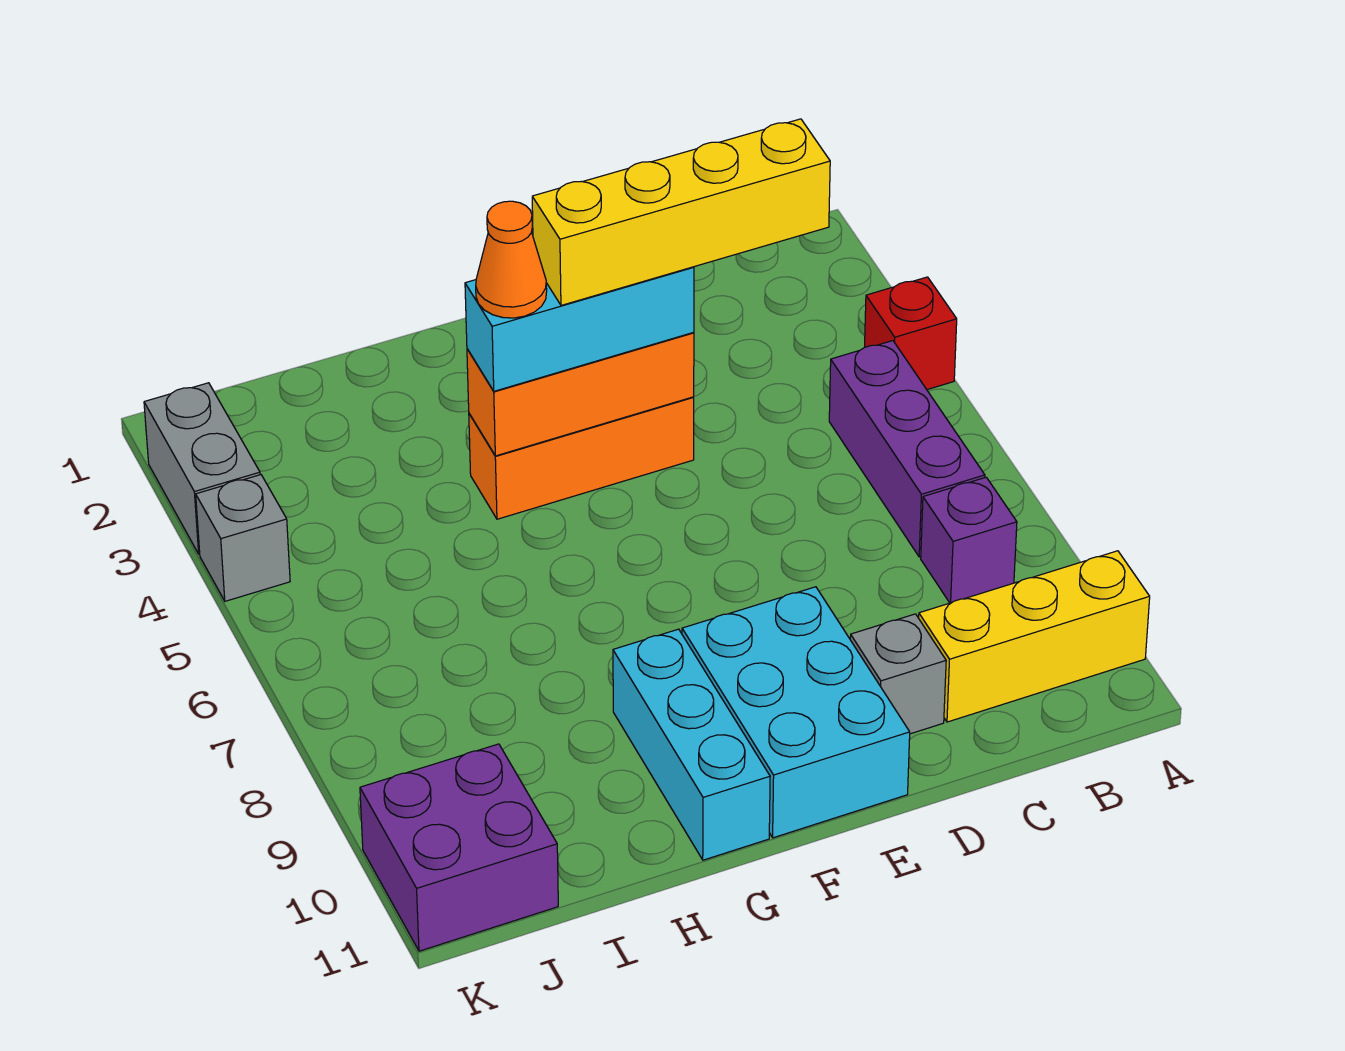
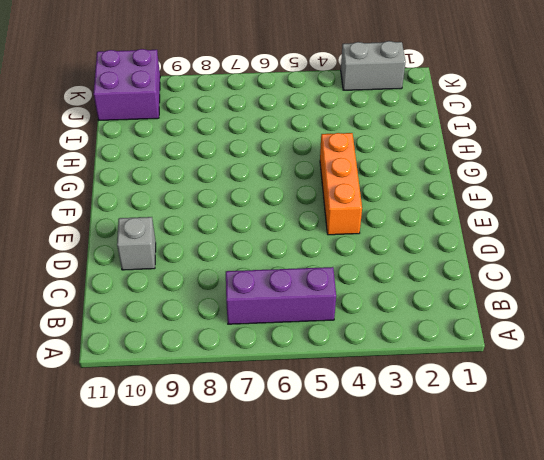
none -> red brick A4 level 1
none -> yellow brick A10:C10 level 1
none -> purple brick B8 level 1

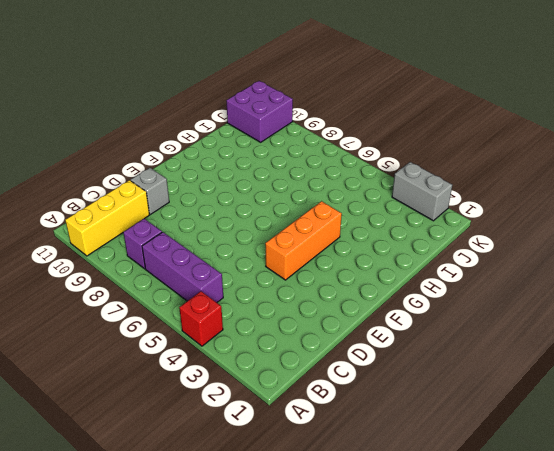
none -> cyan brick E9:F11 level 1
none -> cyan brick G9:G11 level 1
none -> grey brick K4 level 1

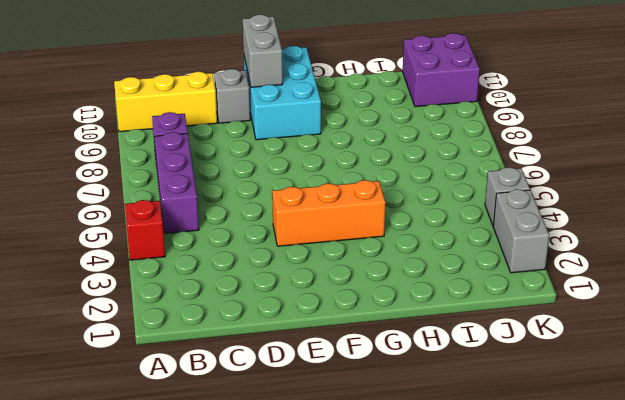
grey brick E10:E11 level 2 -> none
none -> cyan brick G9:G11 level 1
none -> orange brick E4:G4 level 2
none -> cyan brick E4:G4 level 3

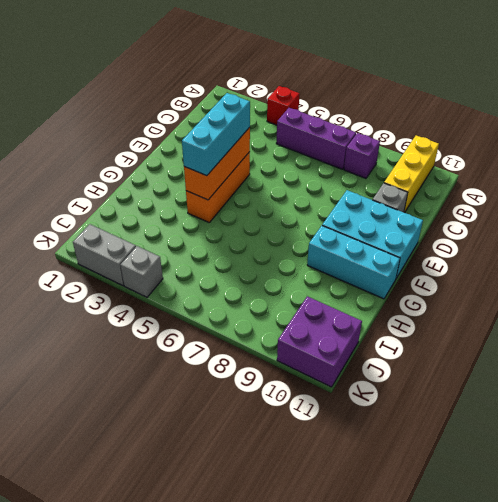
none -> yellow brick C4:F4 level 4
none -> orange cone G4 level 4

